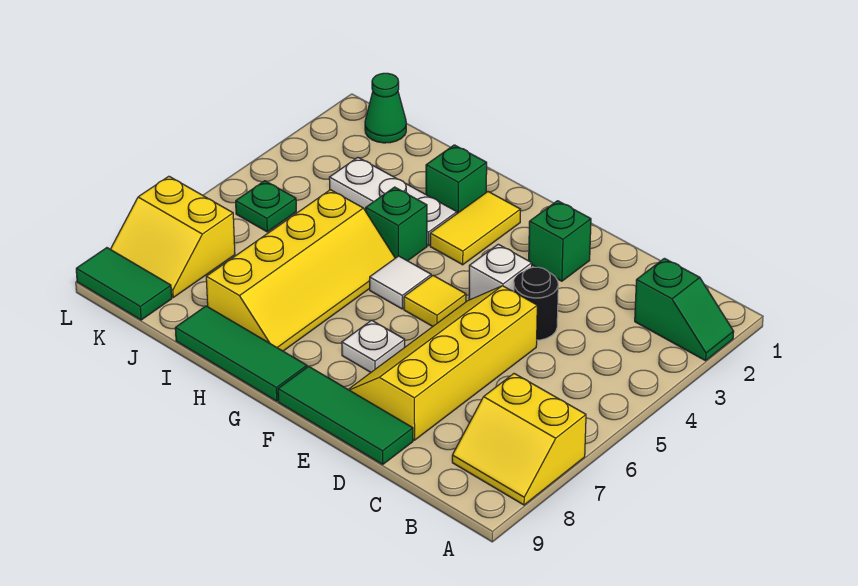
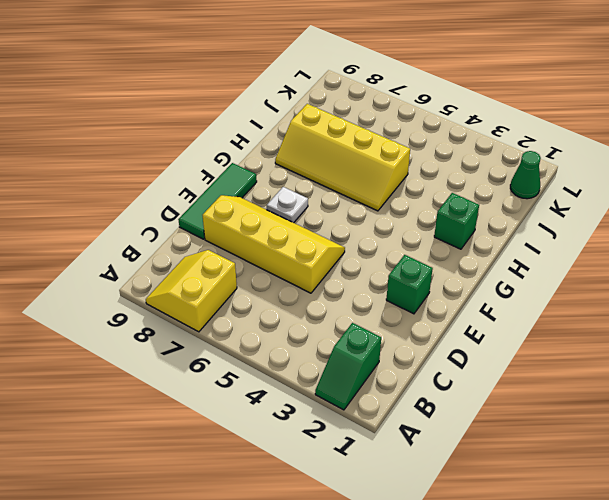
none -> black round brick D4 level 1
none -> white brick E4 level 1
none -> yellow tile F5 level 1

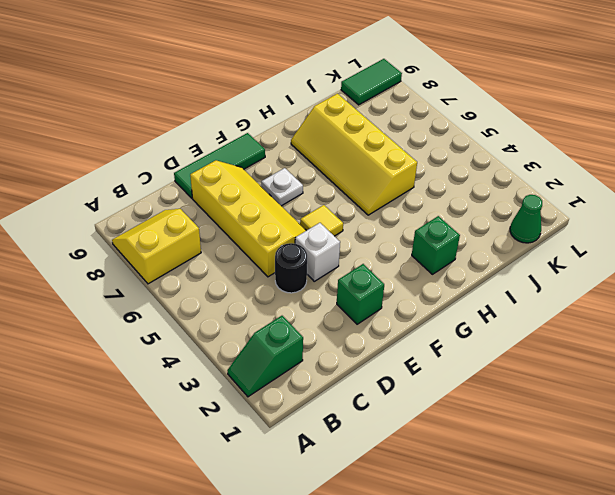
none -> yellow tile G2:G3 level 1
none -> white tile G5 level 1
none -> green tile G9:I9 level 1

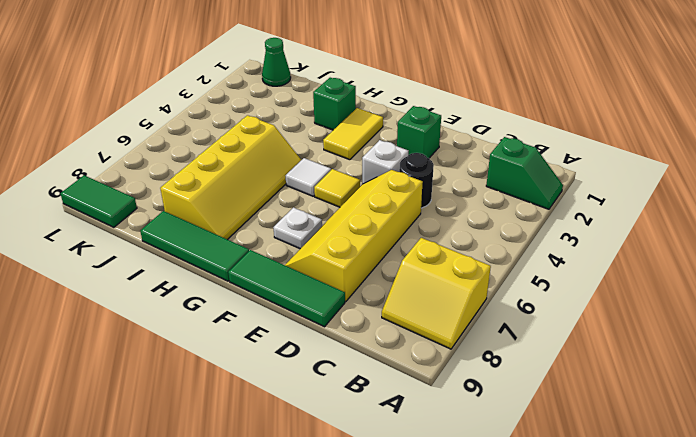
none -> white plate H3:J3 level 1
none -> green brick H4 level 1
none -> green plate K5 level 1

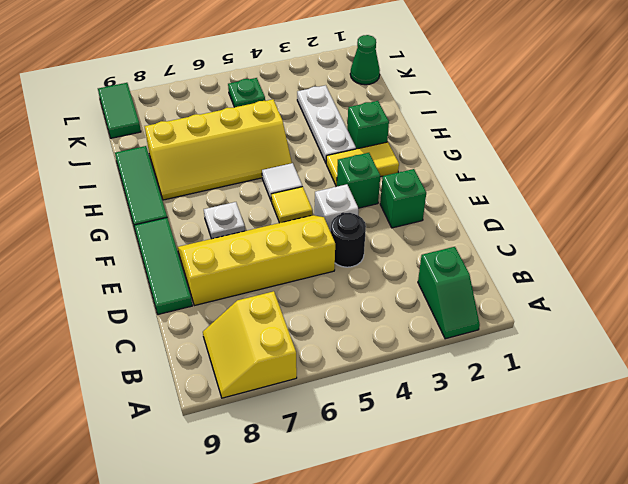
green brick F3 level 1 -> green brick H4 level 1
none -> yellow slope K7:L8 level 1 top 7

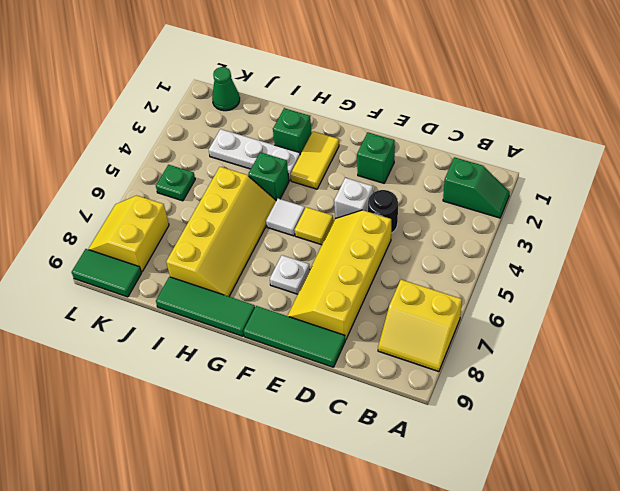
yellow slope K7:L8 level 1 top K -> yellow slope K7:L8 level 1 top 7

